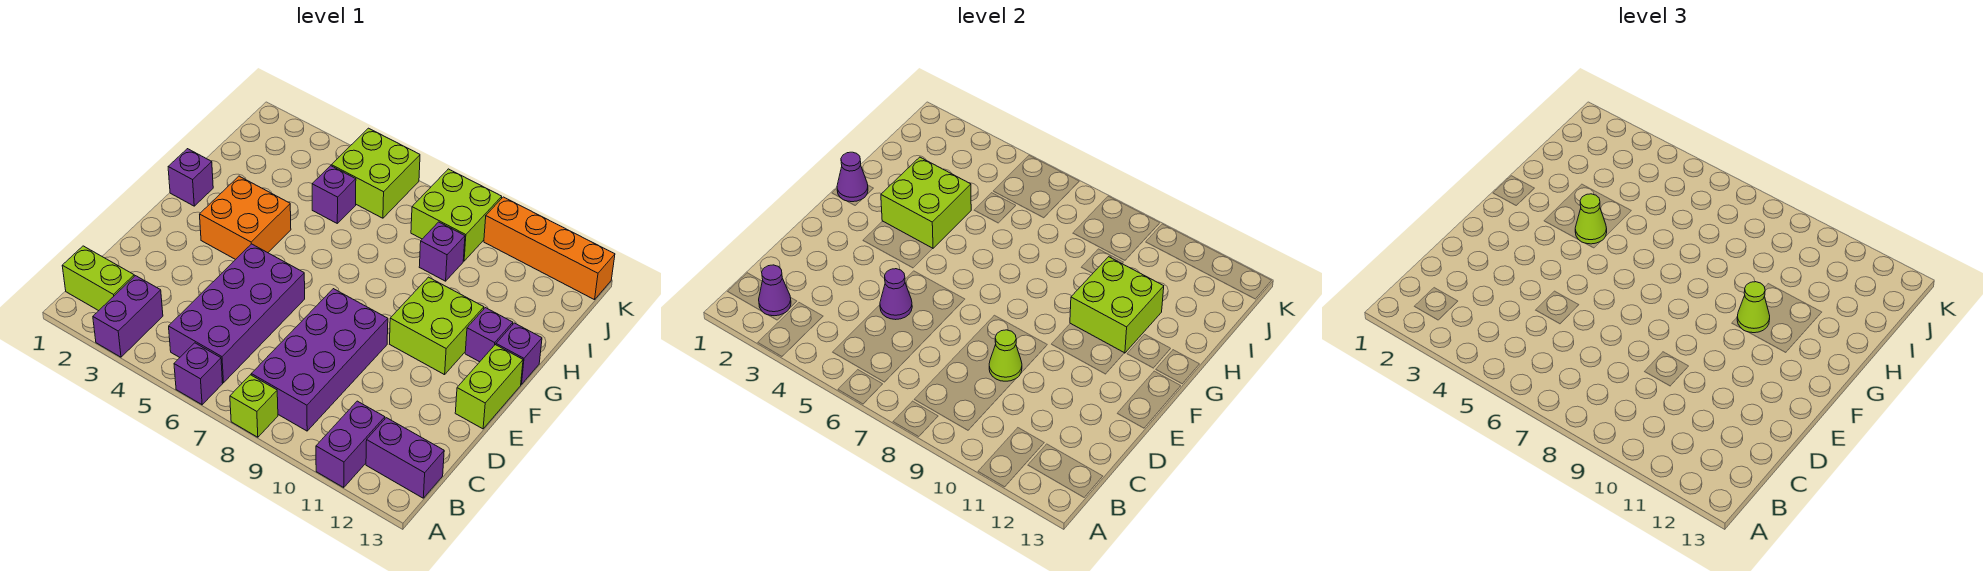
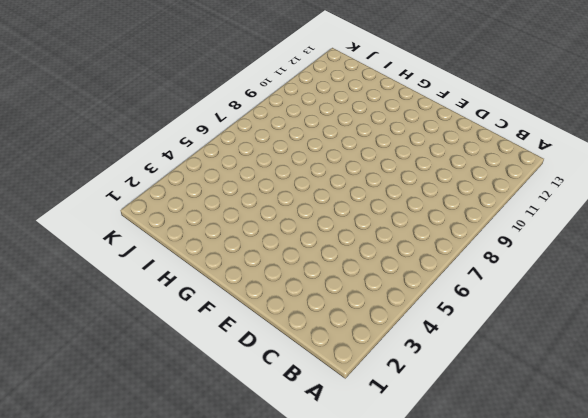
none -> purple brick A3:B3 level 1
none -> purple brick A6 level 1
none -> lime brick A8 level 1

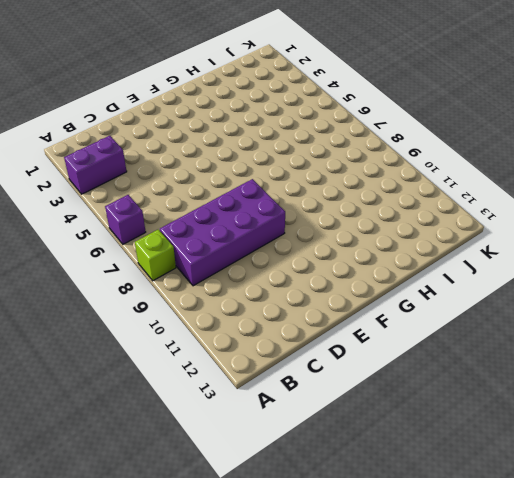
none -> purple brick A11:B11 level 1
none -> lime brick B1:B2 level 1
none -> purple brick B5:E6 level 1

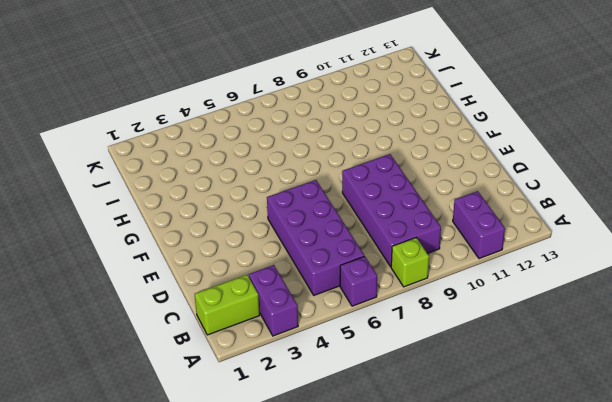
none -> purple brick B12:B13 level 1
none -> lime brick E13:F13 level 1
none -> orange brick F3:G4 level 1

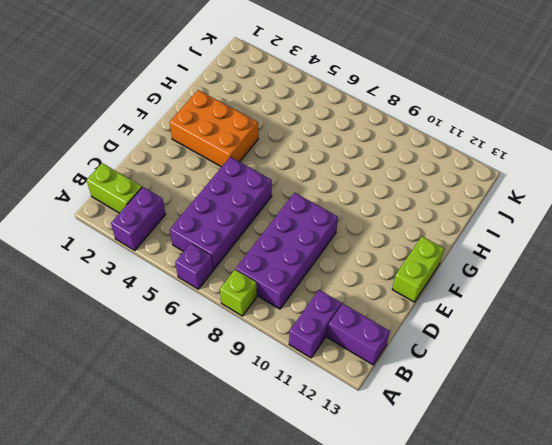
orange brick F2:G4 level 1 -> orange brick F3:G4 level 1
none -> lime brick F10:G11 level 1
none -> purple brick G1 level 1
none -> purple brick G12 level 1

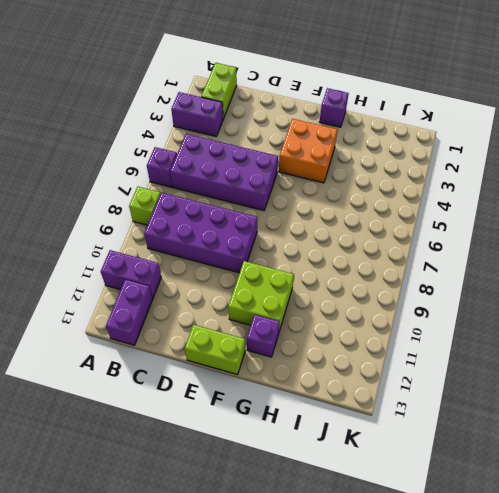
none -> purple brick G13 level 1
none -> purple brick I5 level 1
none -> purple brick I9 level 1

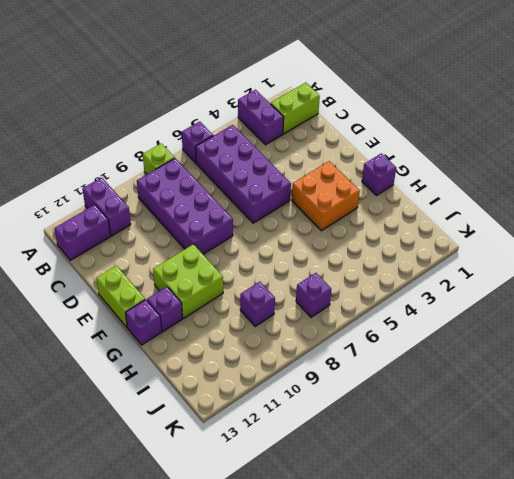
purple brick J7 level 1 -> purple brick I5 level 1
none -> lime brick J5:K6 level 1
none -> lime brick J8:K9 level 1
none -> orange brick K10:K13 level 1

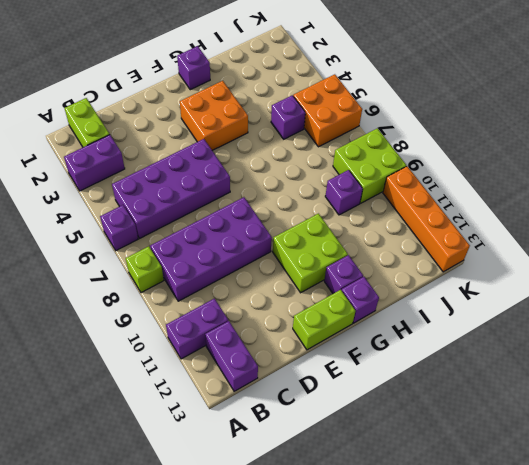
orange brick J5:K6 level 1 -> lime brick J5:K6 level 1
none -> purple cone B2 level 2
none -> purple cone D5 level 2
none -> lime cone D9 level 2

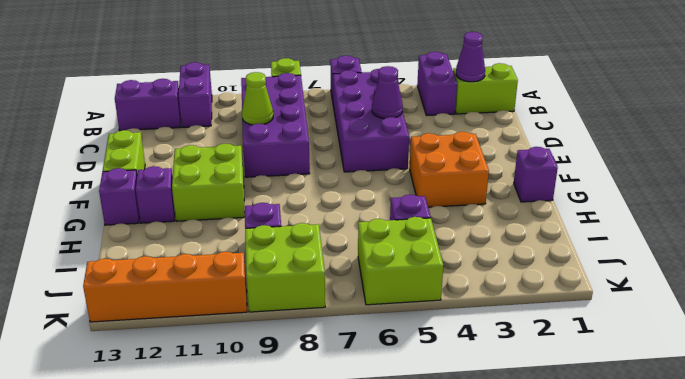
none -> purple cone G1 level 2
none -> lime brick G3:H4 level 2
none -> lime brick G10:H11 level 2

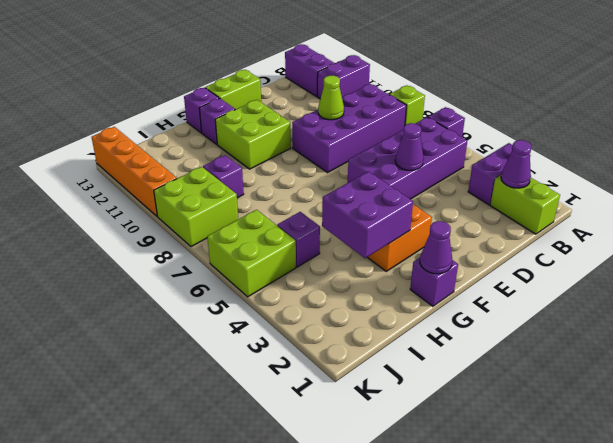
purple brick G3:H4 level 2 -> lime brick G3:H4 level 2
none -> lime brick G10:H11 level 2
none -> lime cone G4 level 3
none -> lime cone G10 level 3

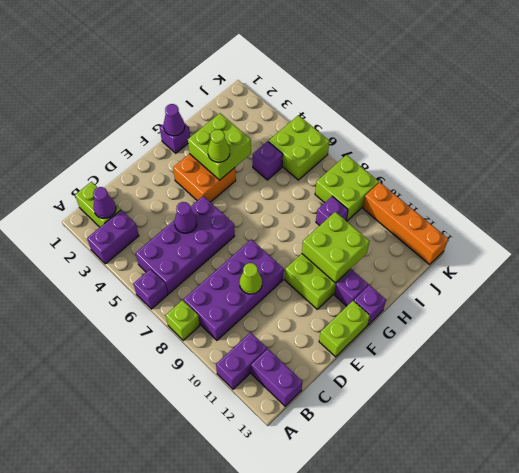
none -> lime cone G10 level 3

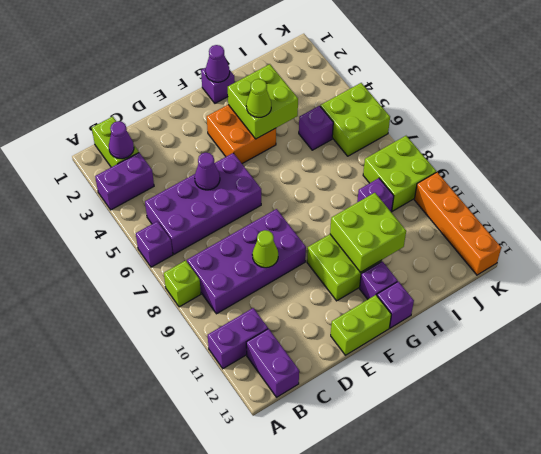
none -> lime cone G10 level 3

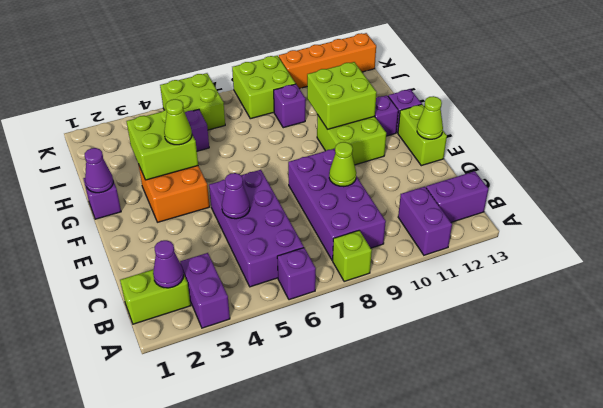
lime cone E13 level 2 -> lime cone G10 level 3

